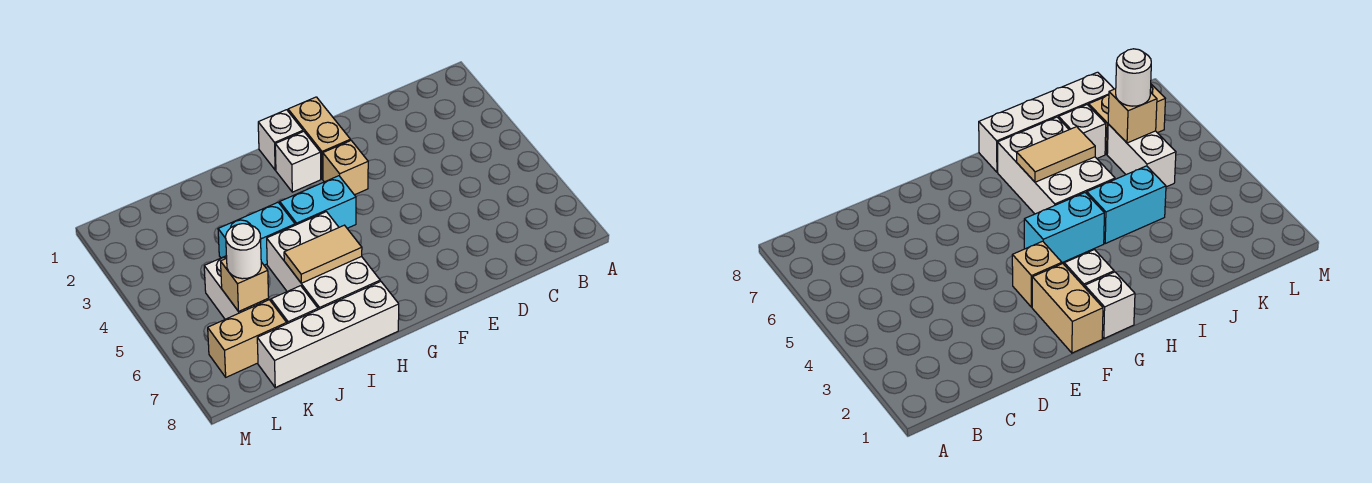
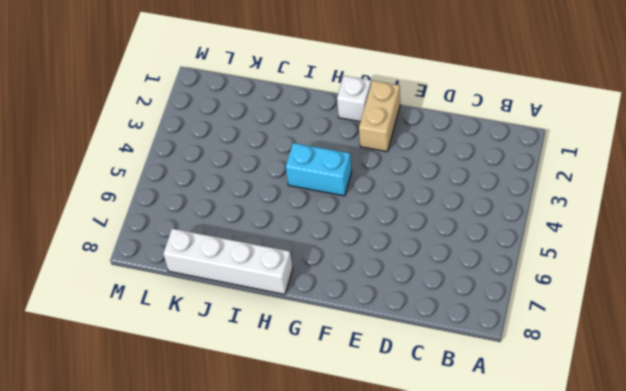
none -> tan brick F3 level 1
none -> white brick G2 level 1
none -> white brick H5:I7 level 1

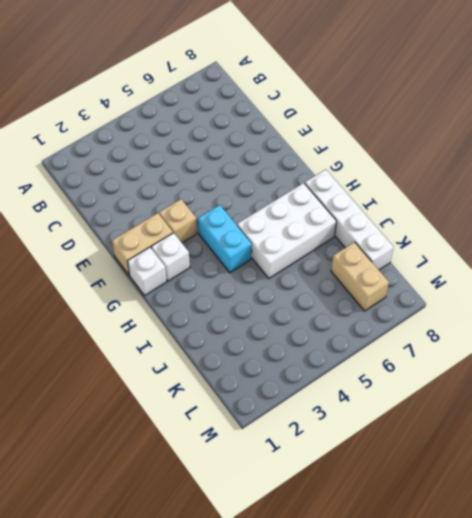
none -> cyan brick I4:J4 level 1
none -> white brick J7 level 1
none -> white brick K5:K6 level 1

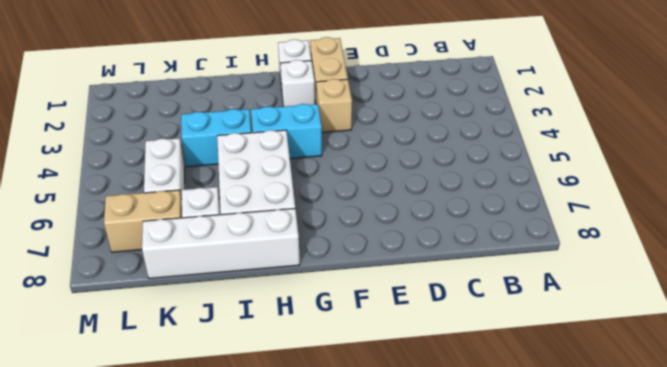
none -> tan tile H6:I6 level 2
none -> tan brick K6 level 2
none -> white round brick K6 level 3

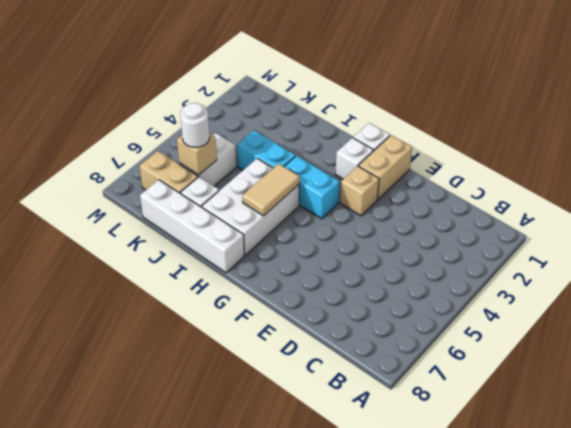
tan tile H5:H6 level 2 -> tan tile H6:I6 level 2

